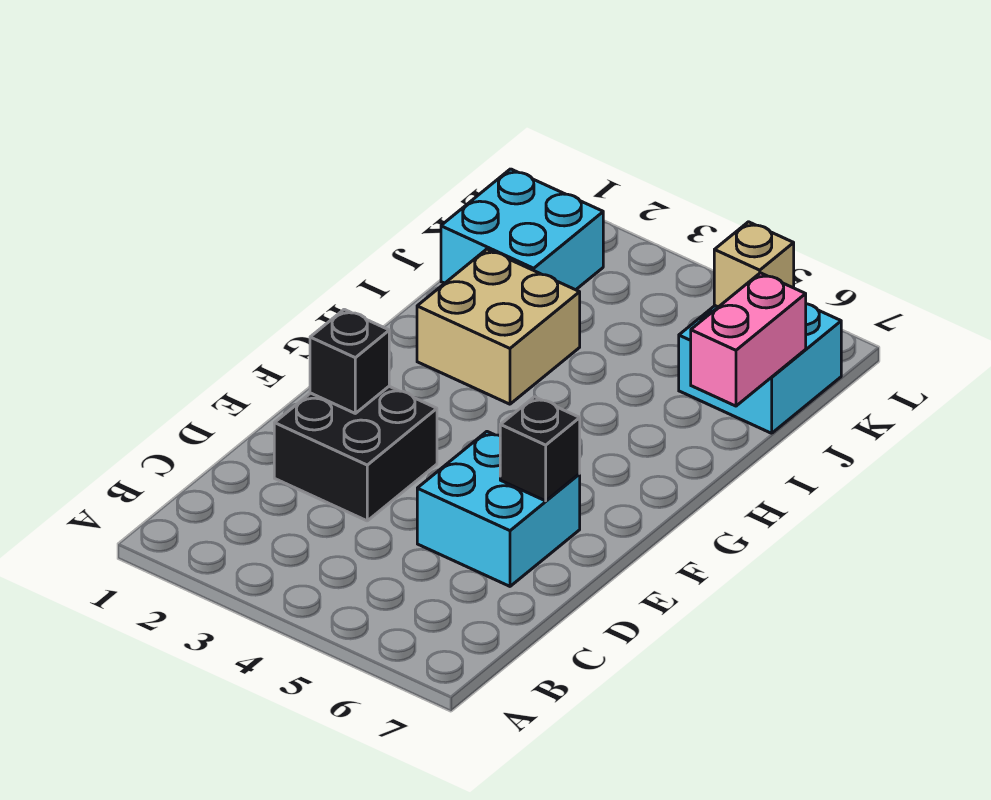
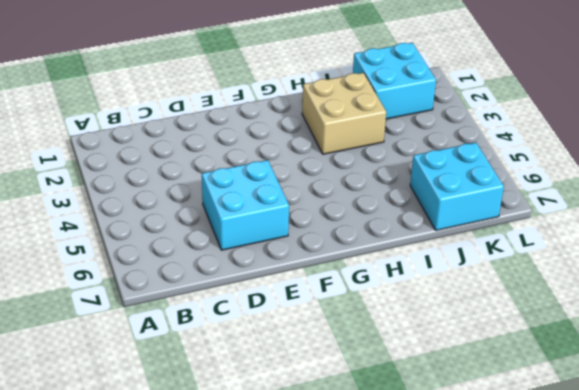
none -> black brick D2:E3 level 1
none -> black brick E2 level 2

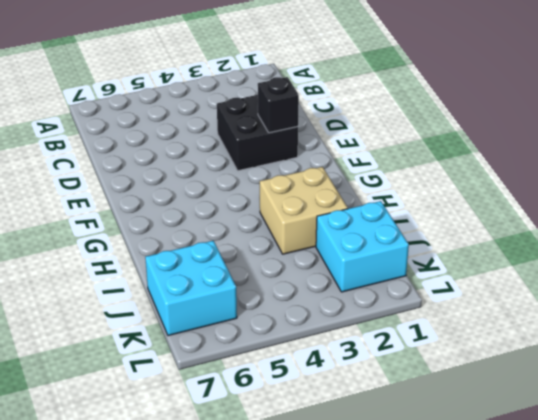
none -> cyan brick D5:E6 level 1
none -> black brick E6 level 2

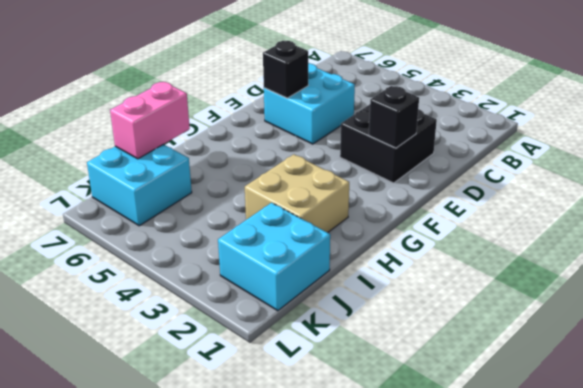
none -> tan brick K6 level 2

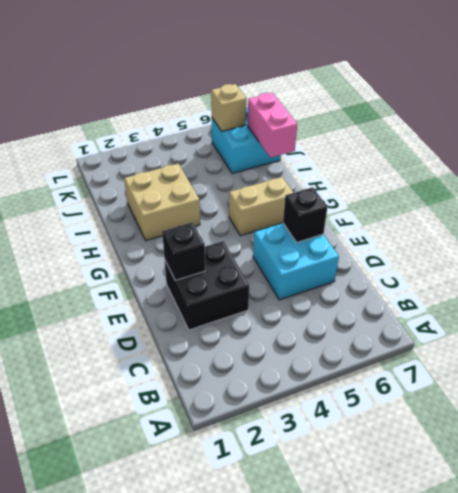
tan brick G5:G6 level 1 -> none
none -> cyan brick J1:K2 level 1

